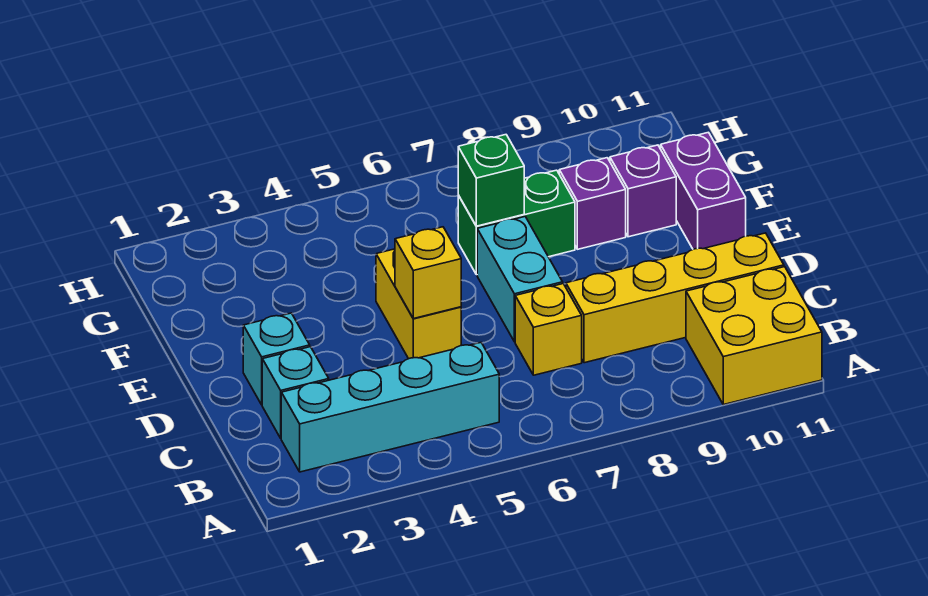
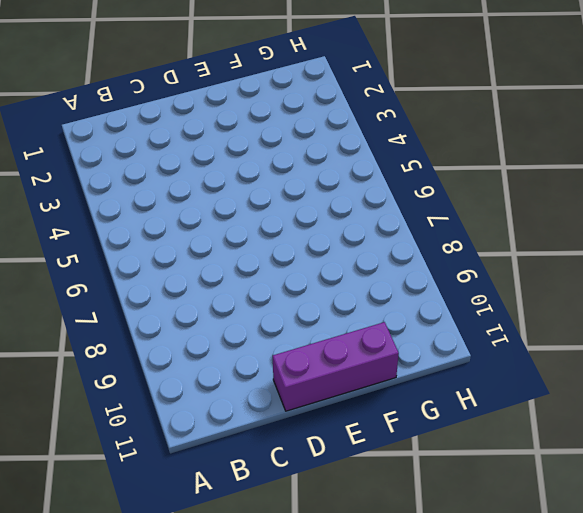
purple brick D11:F11 level 1 -> purple brick E11:F11 level 1
none -> yellow brick A10:B11 level 1
none -> cyan brick B2:B5 level 1
none -> cyan brick C2 level 1

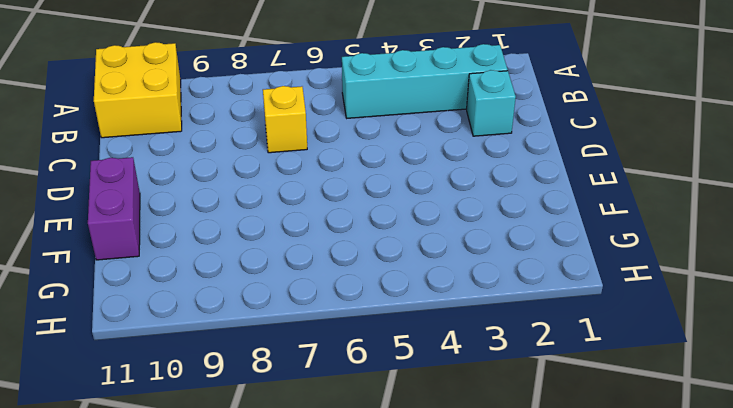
none -> yellow brick C8:C11 level 1
none -> cyan brick D2 level 1
none -> yellow brick D5:E5 level 1

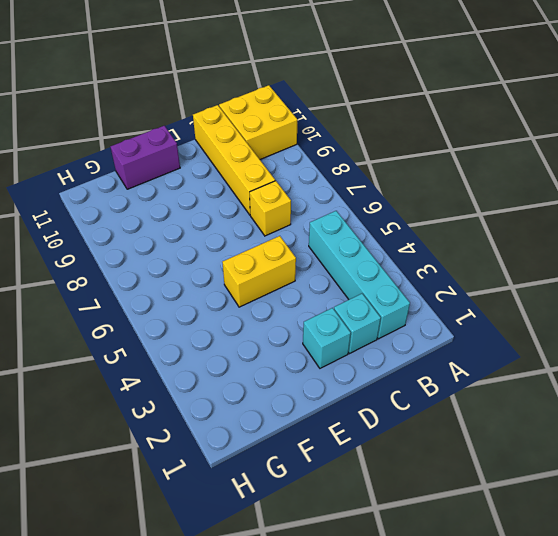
none -> cyan brick D7:E7 level 1
none -> green brick F7:F8 level 1
none -> purple brick F9 level 1

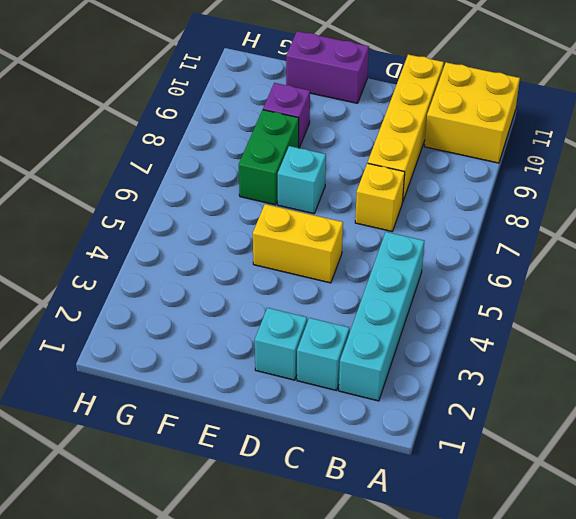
cyan brick E7 level 1 -> cyan brick D7:E7 level 1
none -> purple brick F10 level 1
none -> yellow brick D5 level 2
none -> green brick F7 level 2

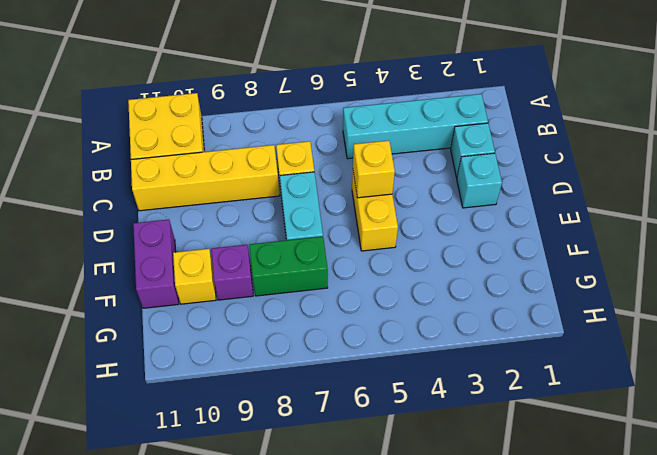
yellow brick F10 level 1 -> purple brick F10 level 1
none -> green brick F7 level 2

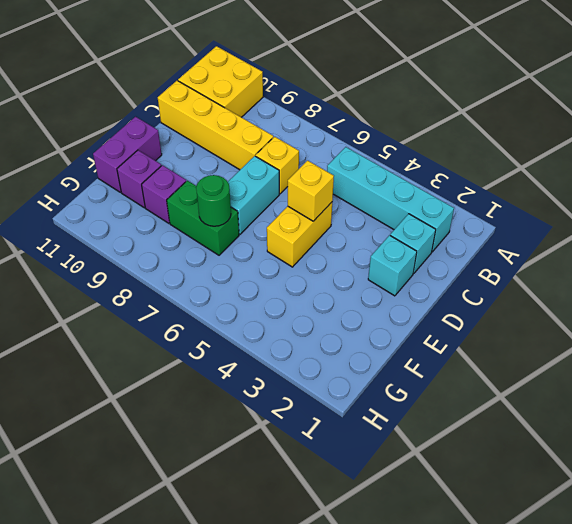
green round brick F7 level 2 -> green brick F7 level 2

